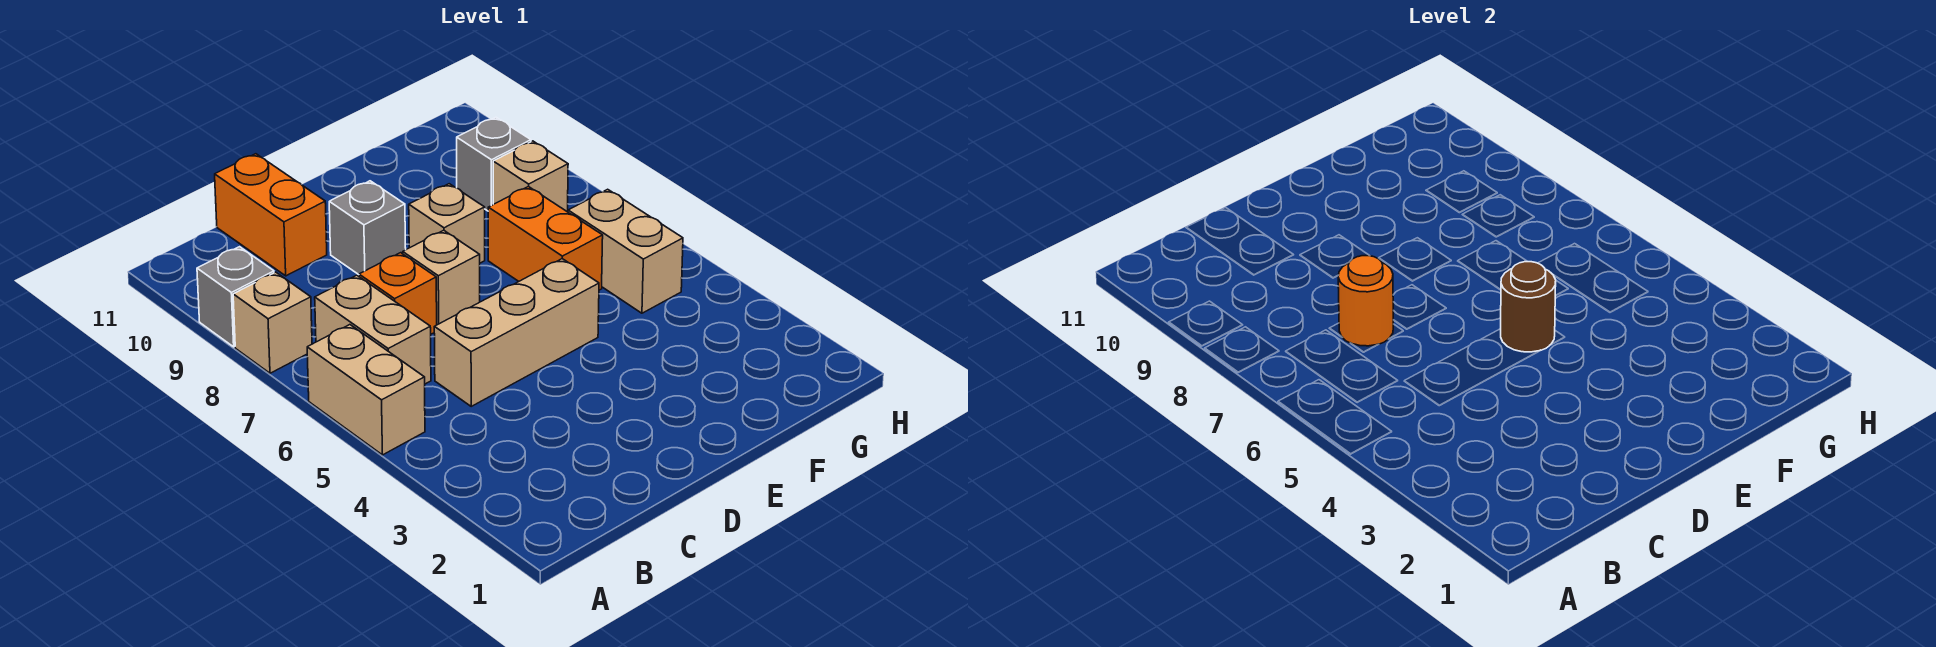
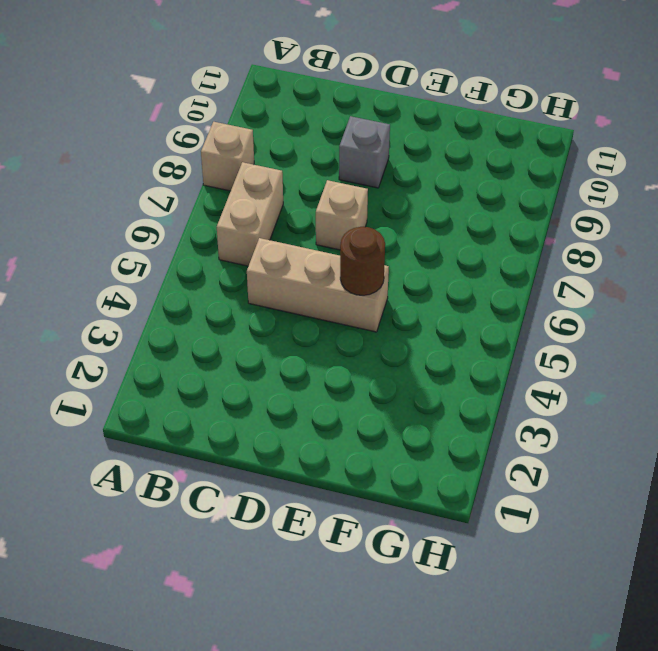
none -> tan brick A5:A6 level 1
none -> grey brick A9 level 1
none -> orange brick C7 level 1

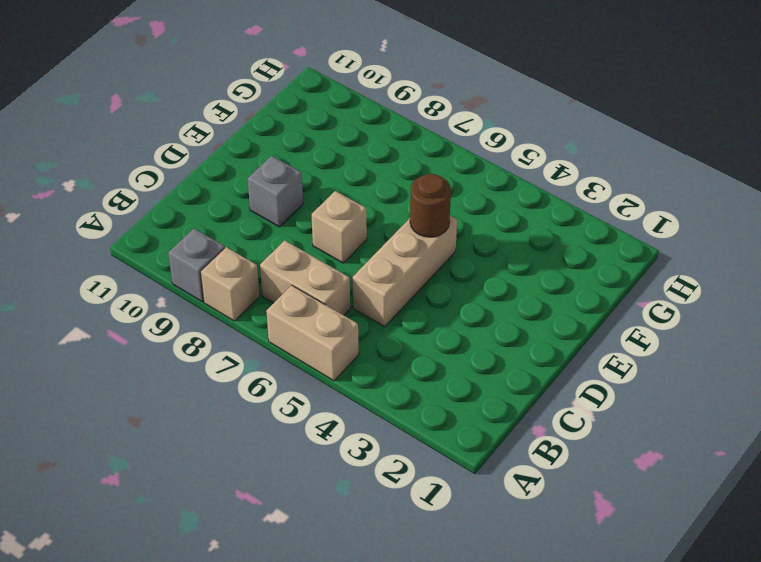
none -> orange brick C7 level 1
none -> orange brick C10:C11 level 1
none -> tan brick E8 level 1

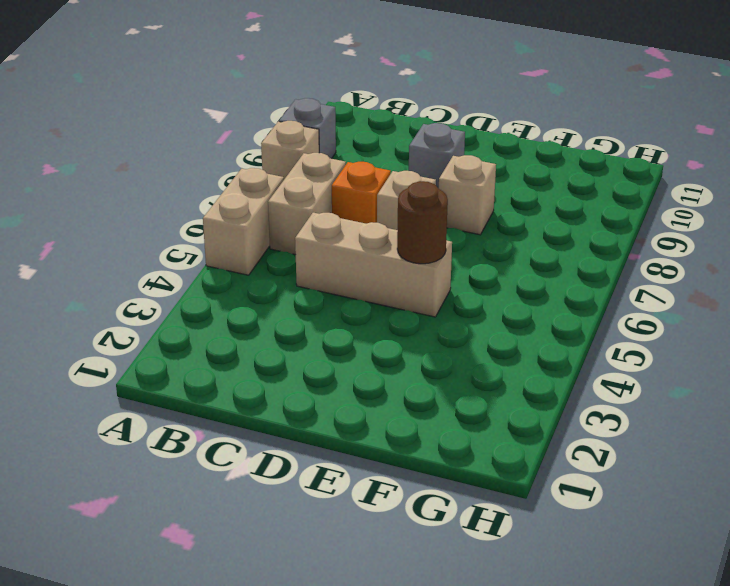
none -> orange brick C10:C11 level 1
none -> orange brick F6:F7 level 1
none -> tan brick G5:G6 level 1

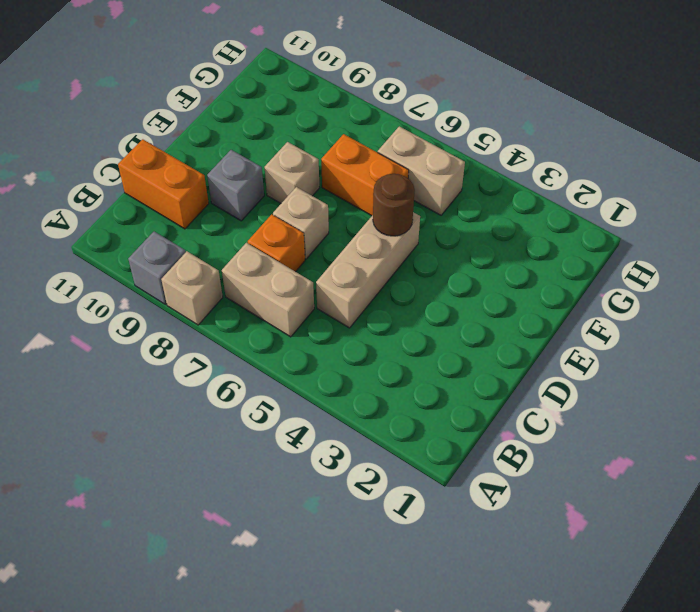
none -> tan brick A5:A6 level 1
none -> tan brick G8 level 1
none -> grey brick G9 level 1

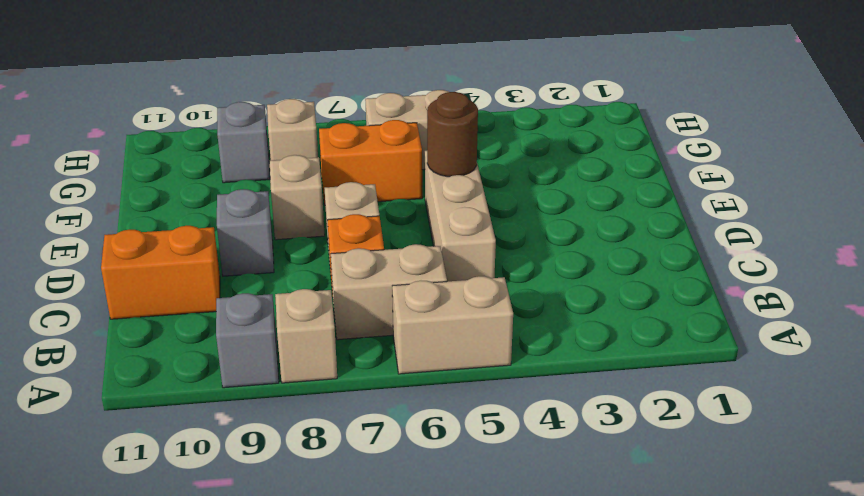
none -> orange round brick C7 level 2

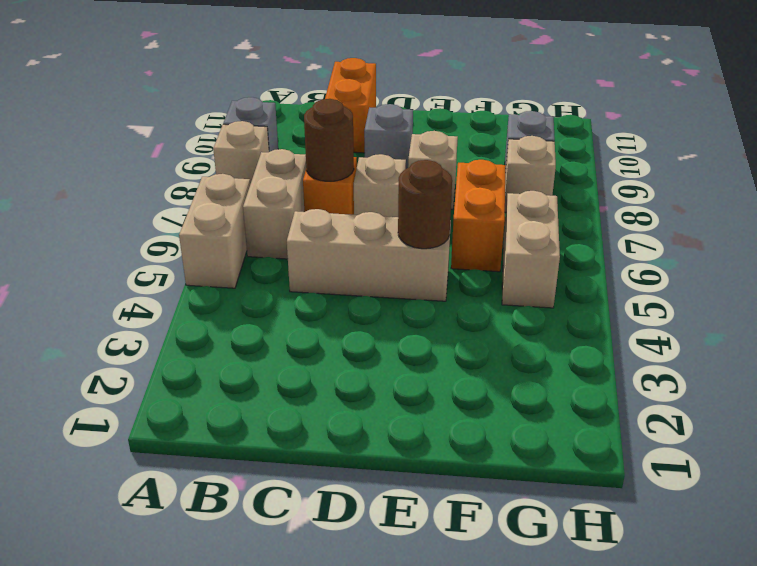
brown round brick C7 level 2 -> orange round brick C7 level 2

